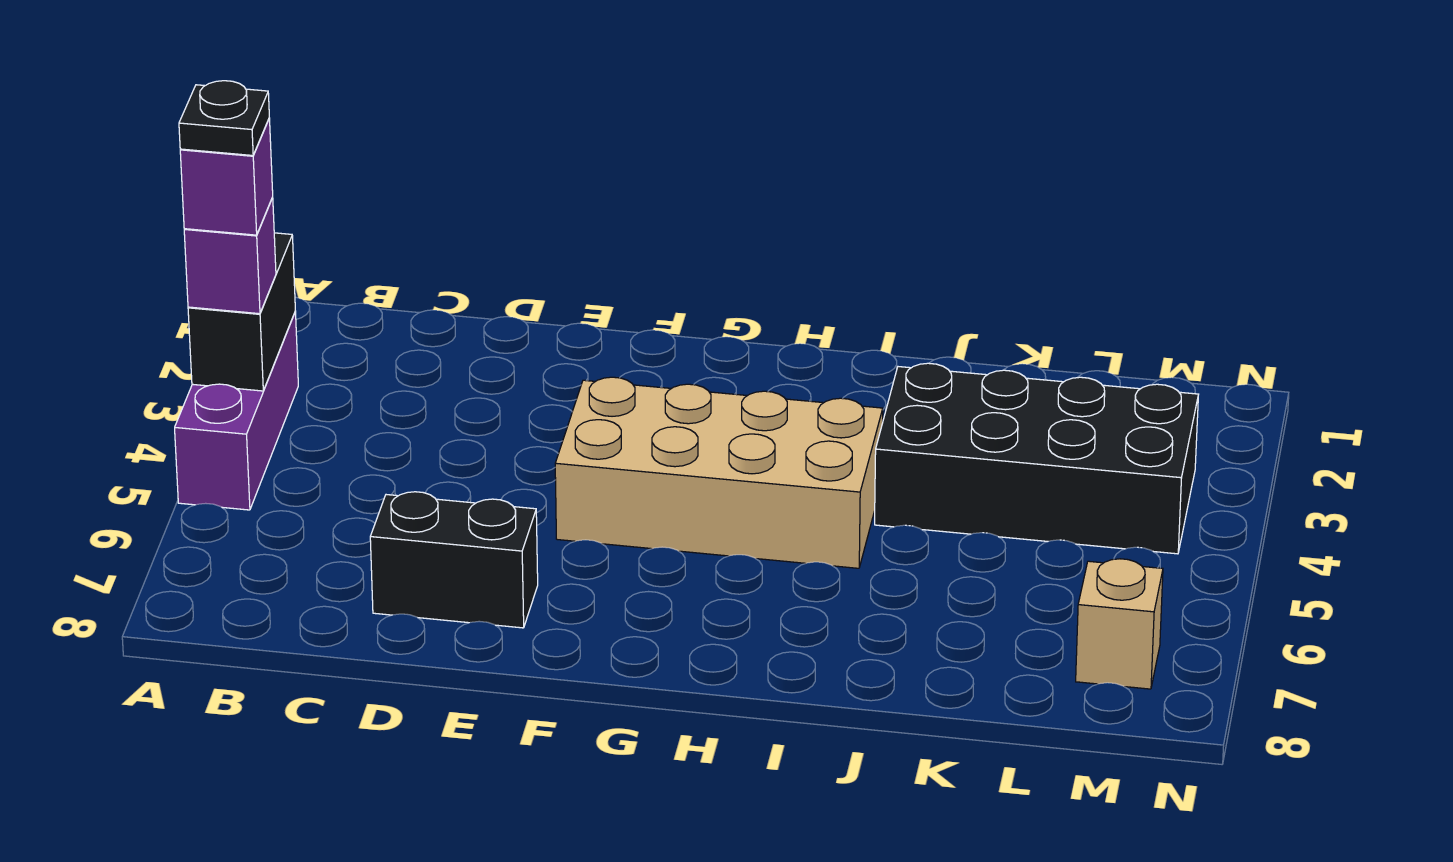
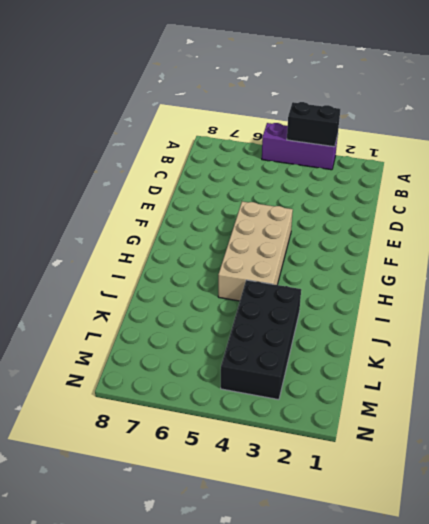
none -> black brick D7:E7 level 1
none -> tan brick M7 level 1

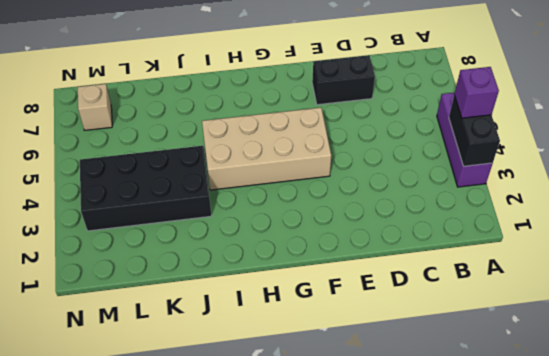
none -> purple brick A4 level 4
none -> black plate A4 level 5

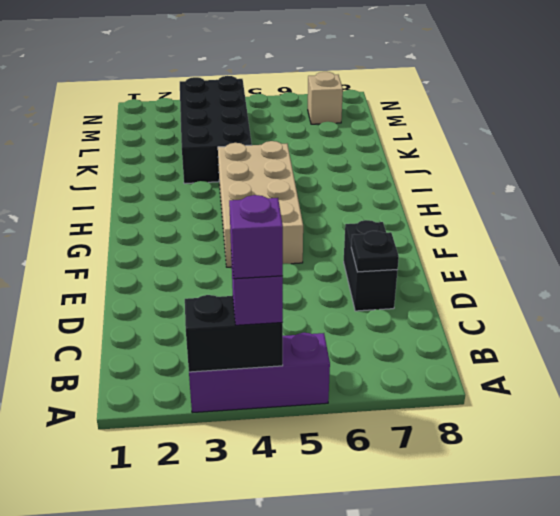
black plate D7 level 2 -> black plate A4 level 5

